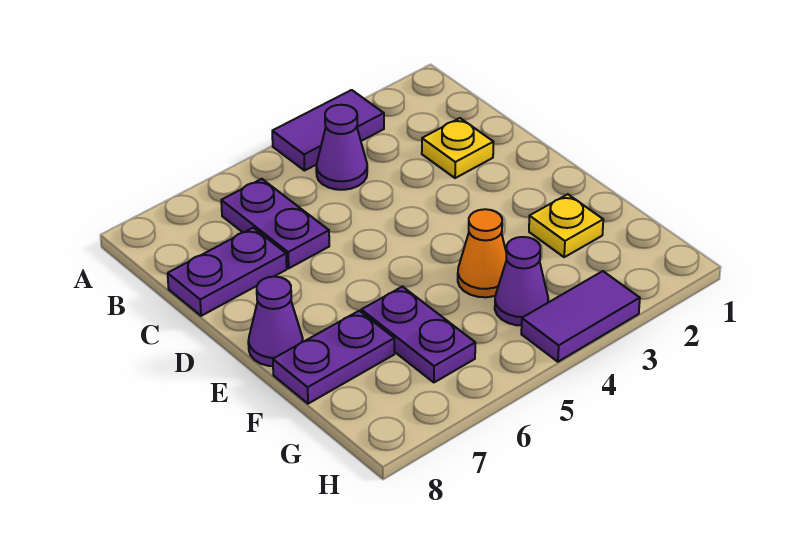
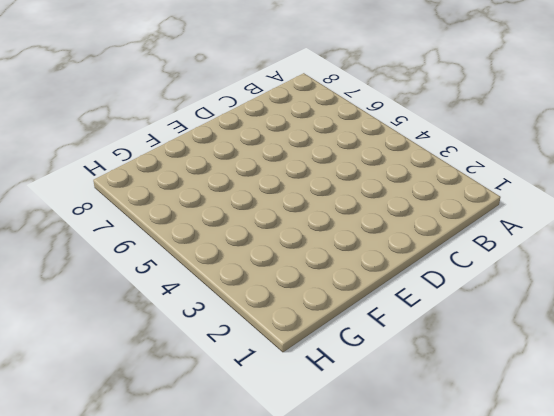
none -> purple tile A3:A4 level 1
none -> purple cone B4 level 1
none -> purple plate B6:C6 level 1

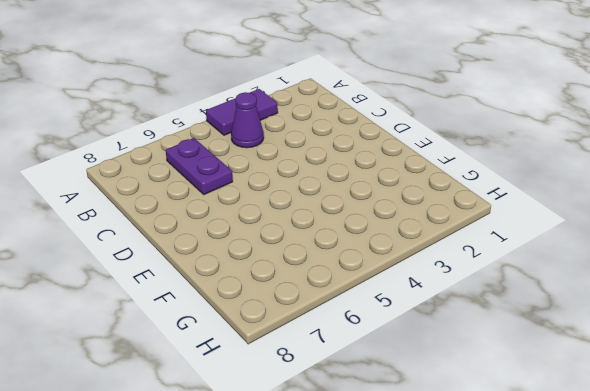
none -> yellow plate C2 level 1
none -> purple plate C7:C8 level 1
none -> purple cone E8 level 1

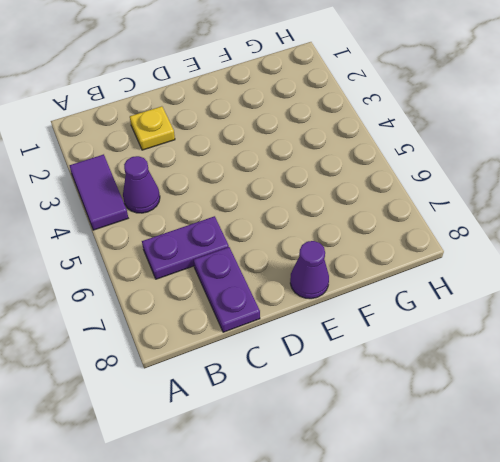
none -> yellow plate F2 level 1
none -> orange cone F4 level 1
none -> purple plate F6:G6 level 1

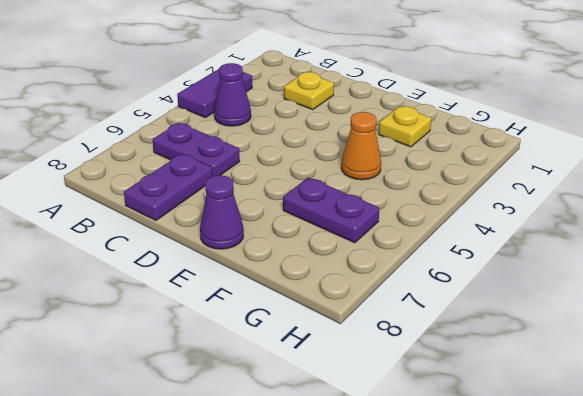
none -> purple plate F7:F8 level 1
none -> purple cone G4 level 1
none -> purple tile H3:H4 level 1

